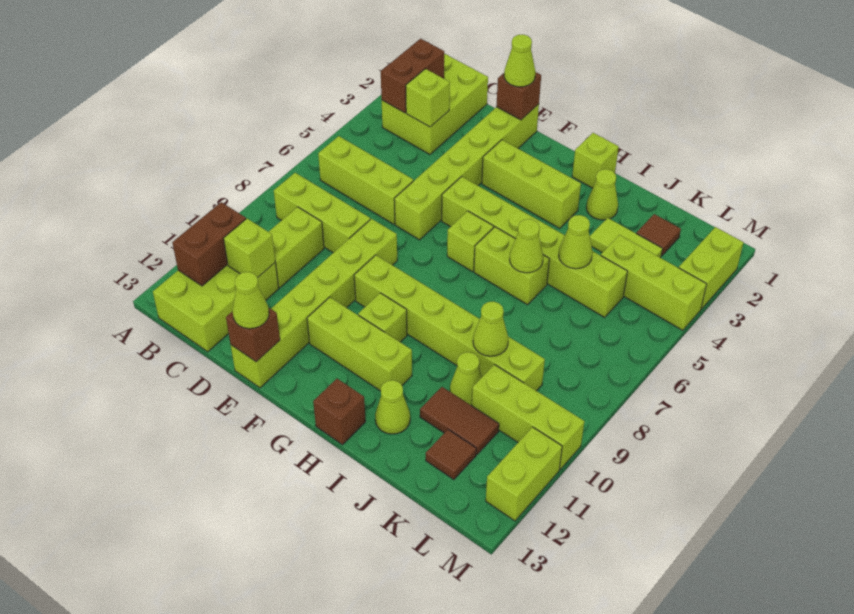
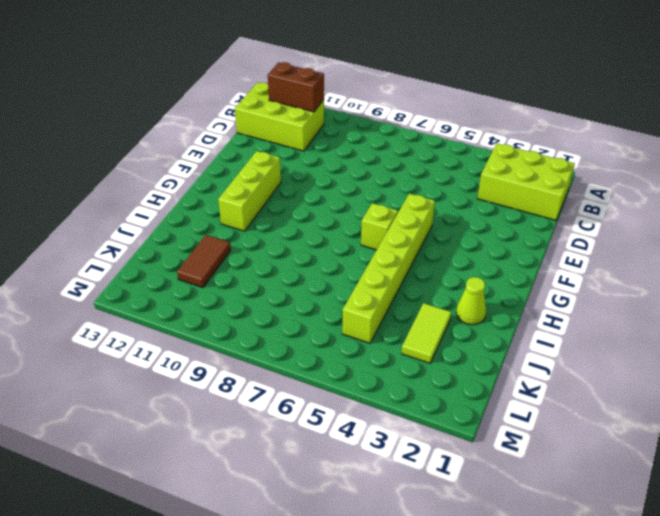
none -> lime brick B6:D6 level 1
none -> lime brick B8:D8 level 1
none -> lime brick C9:C10 level 1
none -> lime brick E1:E6 level 1

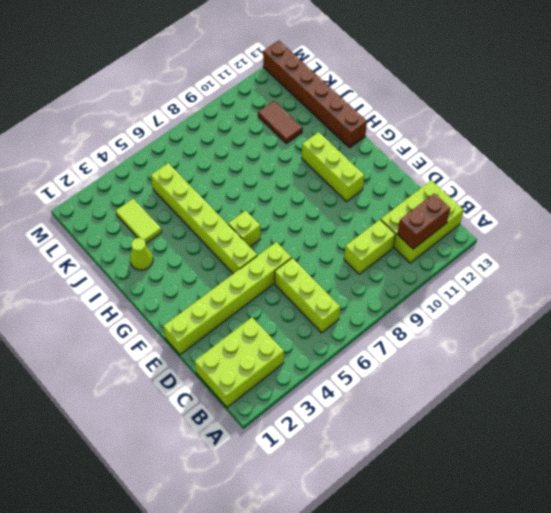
brown brick H13:M13 level 1 -> brown brick H13 level 1
none -> lime brick B8:D8 level 1
none -> lime brick E8:E13 level 1
none -> lime brick F3:H3 level 1
none -> lime brick F9:K9 level 1

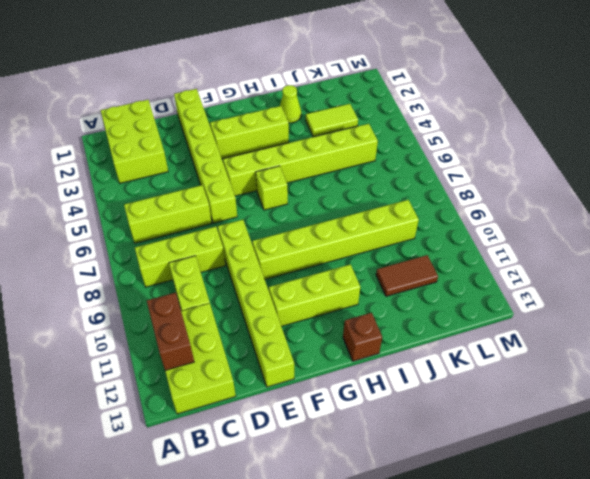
none -> lime brick G10 level 1
none -> lime brick H1 level 1
none -> lime brick H6:I6 level 1
none -> lime cone I12 level 1

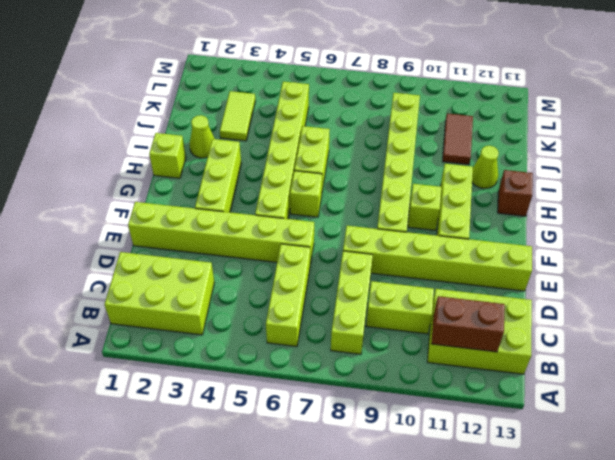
none -> lime cone J10 level 1
none -> brown tile K2 level 1
none -> lime brick K4:M4 level 1
none -> lime brick K10:M10 level 1

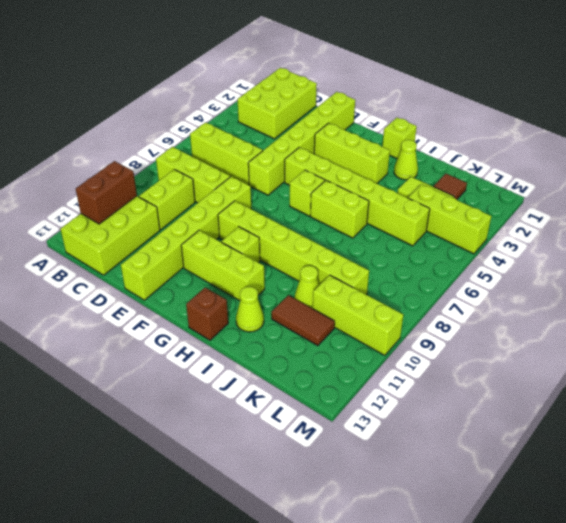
none -> brown tile K12 level 1
none -> lime brick M2:M3 level 1
none -> lime brick M11:M12 level 1
none -> brown brick B2:B3 level 2

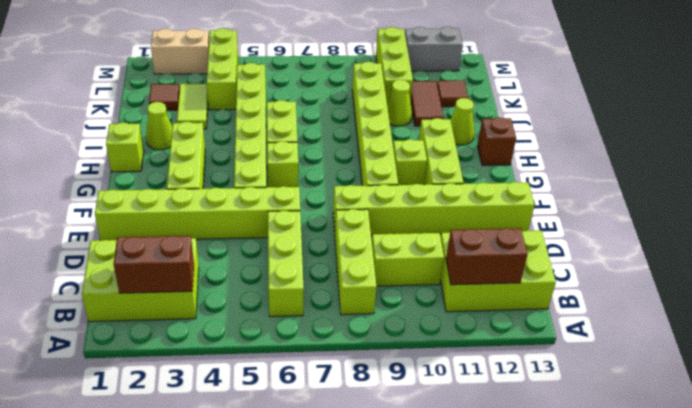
tan brick M2:M3 level 1 -> lime brick M2:M3 level 1
grey brick M11:M12 level 1 -> lime brick M11:M12 level 1
none -> lime brick C3 level 2
none -> lime brick C11 level 2
none -> brown brick E1 level 2
none -> brown brick E13 level 2

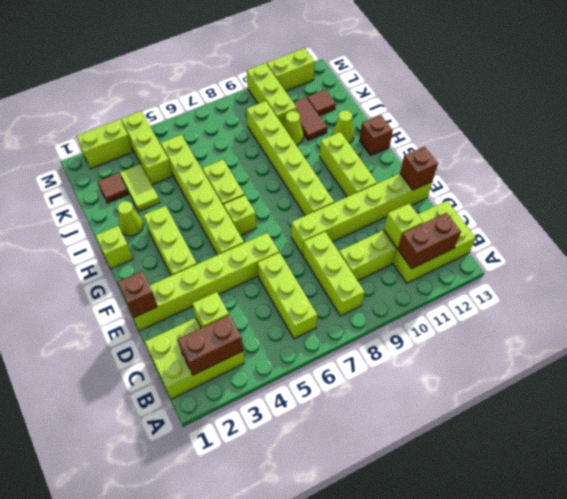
none -> lime brick G10 level 1
none -> lime cone I6 level 2
none -> lime cone J5 level 2
none -> lime cone J9 level 2

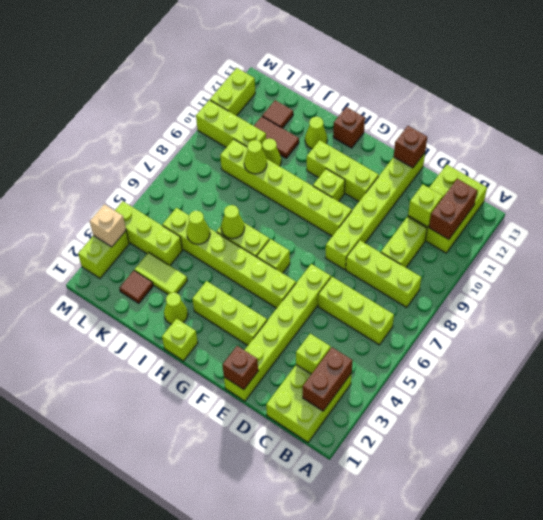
tan brick M3 level 2 -> none
none -> lime cone E1 level 3
none -> lime cone E13 level 3

